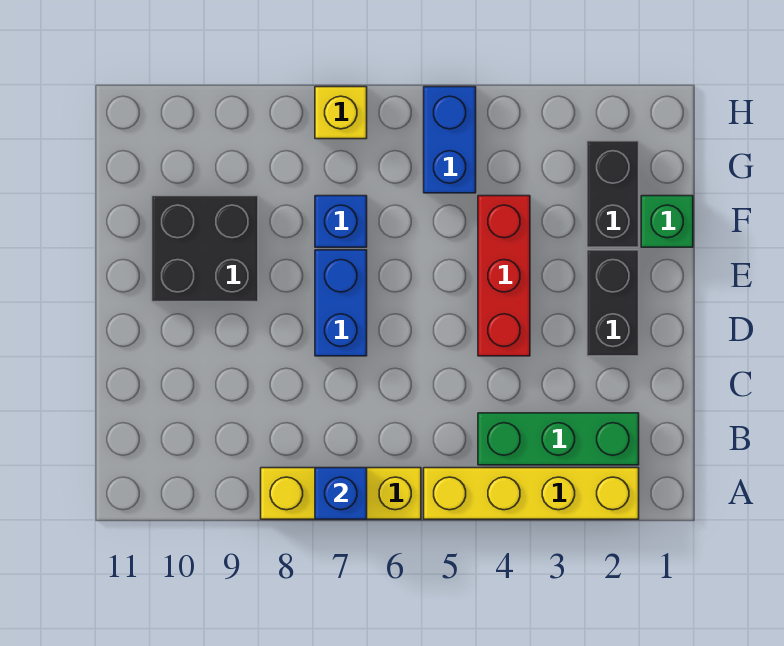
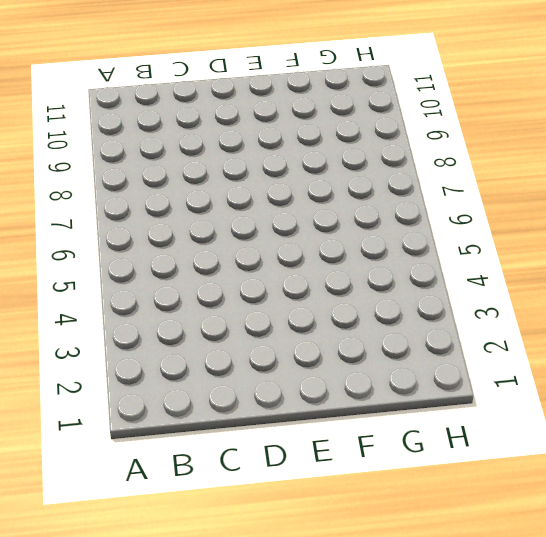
none -> yellow brick A2:A5 level 1
none -> yellow brick A6:A8 level 1
none -> green brick B2:B4 level 1

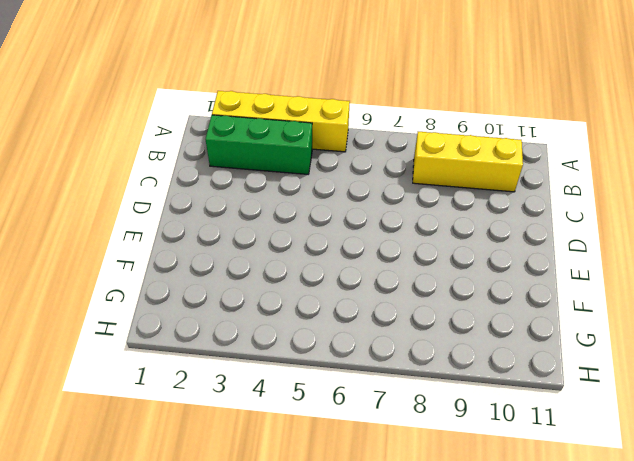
yellow brick B8:B10 level 1 -> yellow brick A6:A8 level 1
none -> black brick D2:E2 level 1
none -> red brick D4:F4 level 1
none -> blue brick D7:E7 level 1

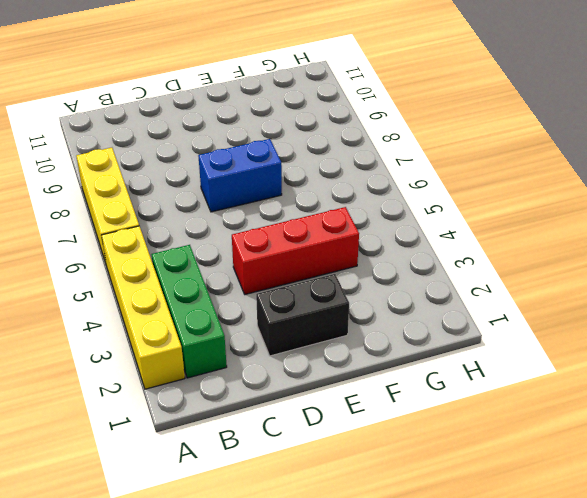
none -> black brick E9:F10 level 1
none -> green brick F1 level 1
none -> black brick F2:G2 level 1

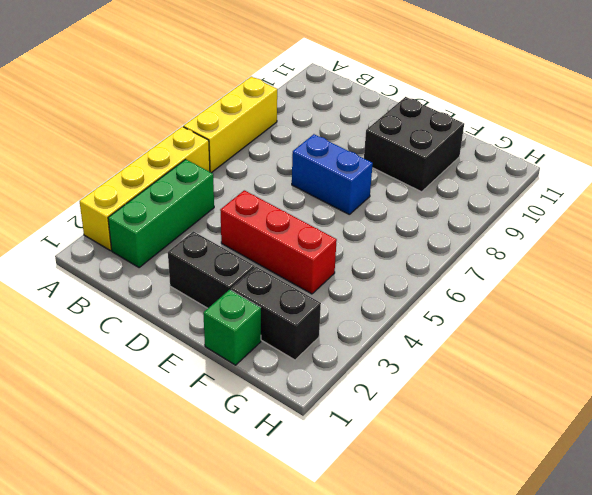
none -> blue brick F7 level 1
none -> blue brick G5:H5 level 1
none -> yellow brick H7 level 1

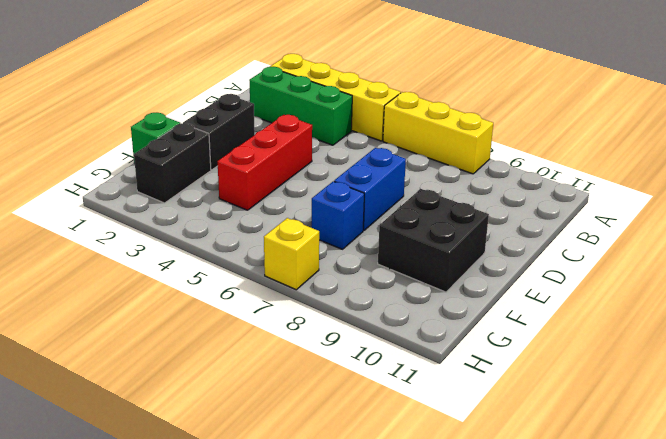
none -> blue brick G5:H5 level 1
none -> blue brick A7 level 2

